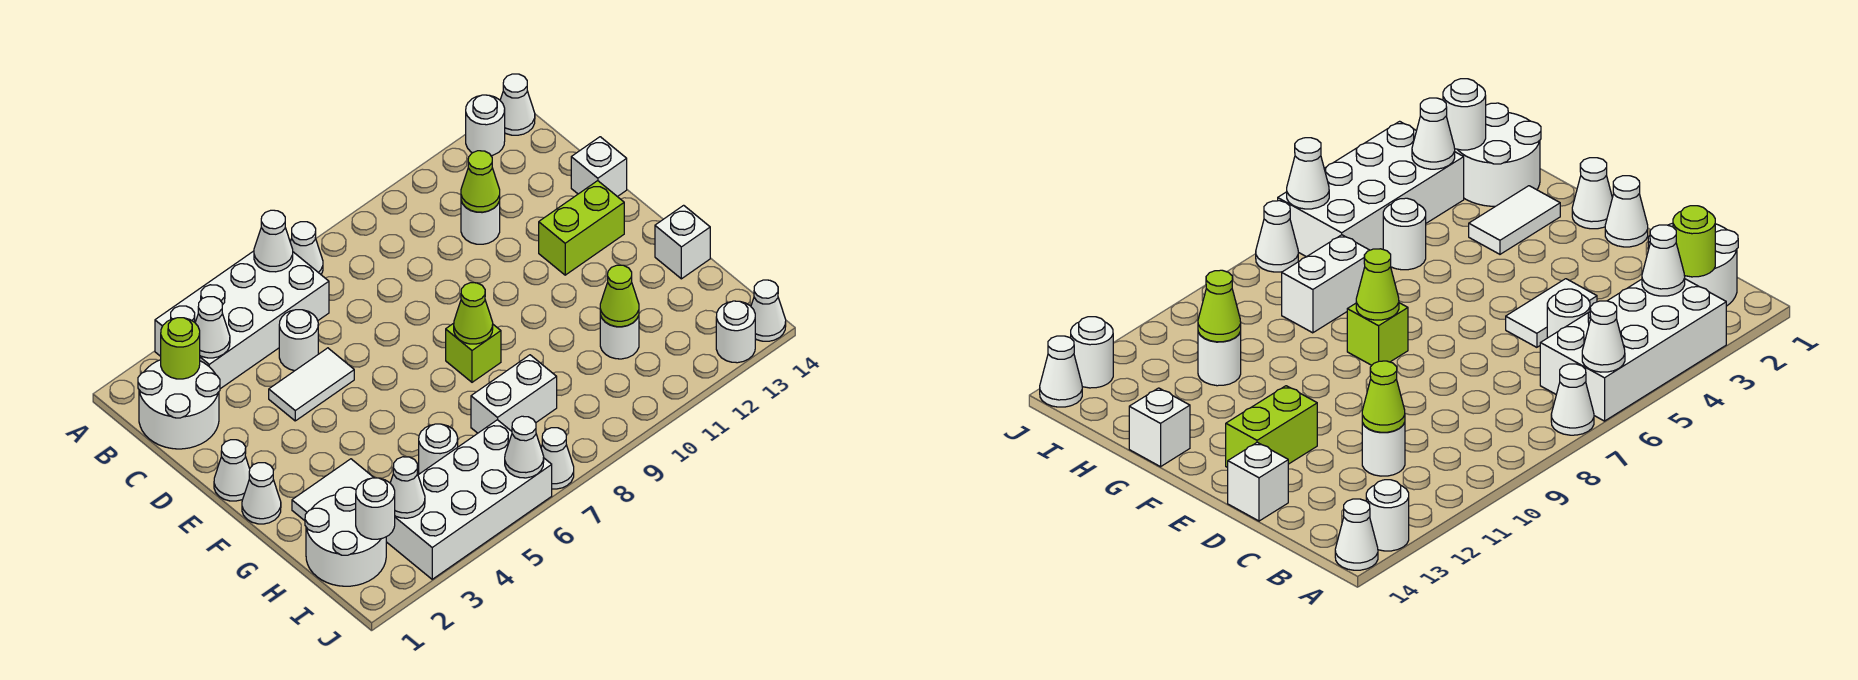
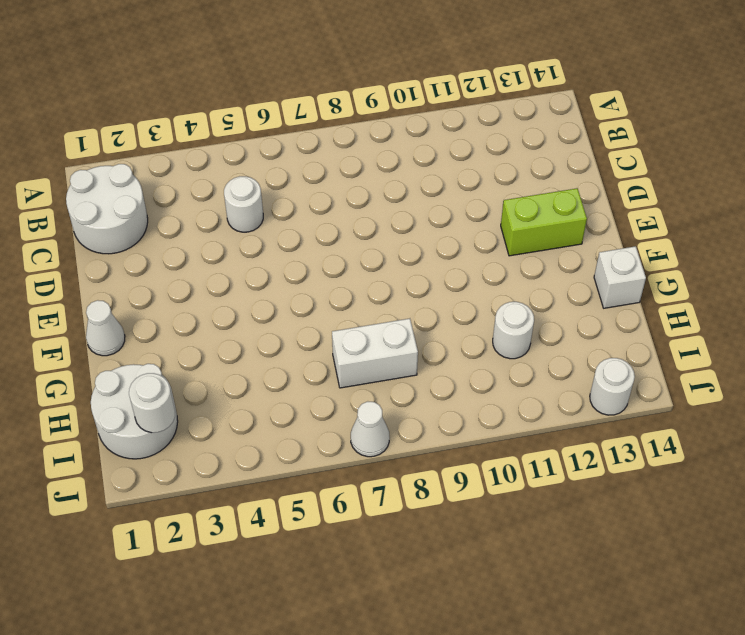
none -> white brick A3:B6 level 1
none -> white cone A7 level 1
none -> white round brick A13 level 1
none -> white cone A14 level 1

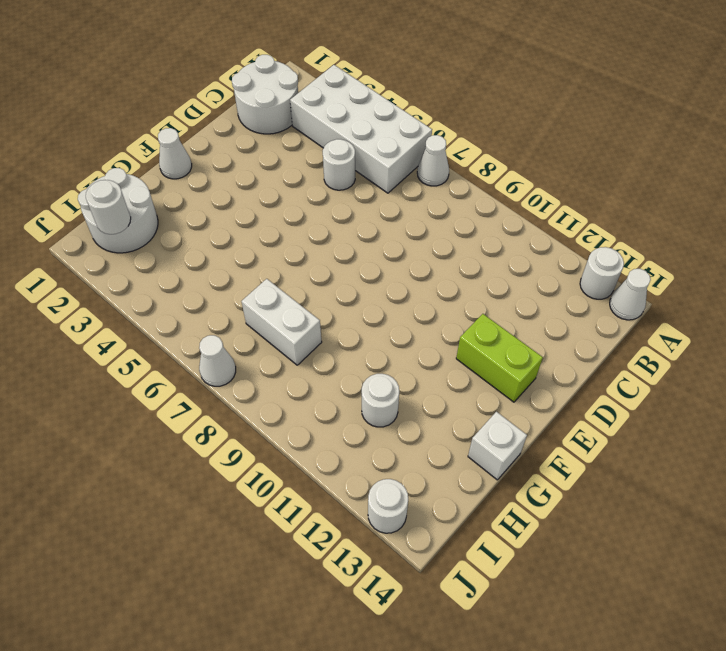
none -> white round brick C11 level 1
none -> white tile D4:D5 level 1
none -> white brick D14 level 1
none -> white cone E1 level 1

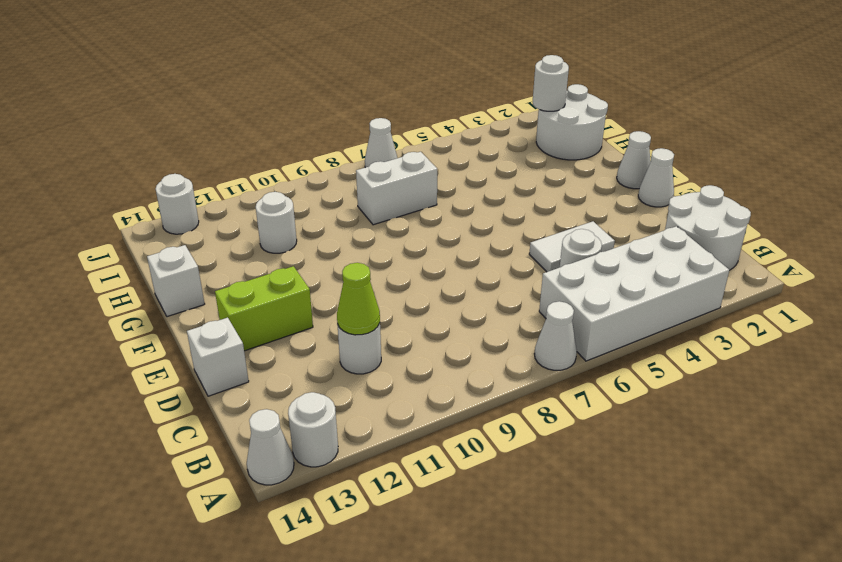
none -> lime brick F8 level 1
none -> white tile G2:G3 level 1
none -> white round brick H5 level 1
none -> white brick I3:J6 level 1

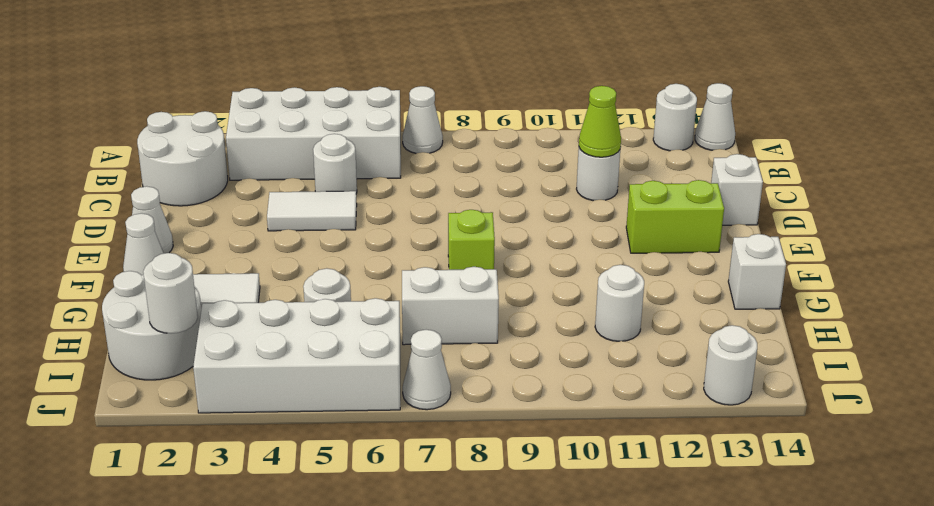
none -> white cone J14 level 1
none -> white cone A6 level 2
none -> lime round brick B2 level 2
none -> white cone B3 level 2

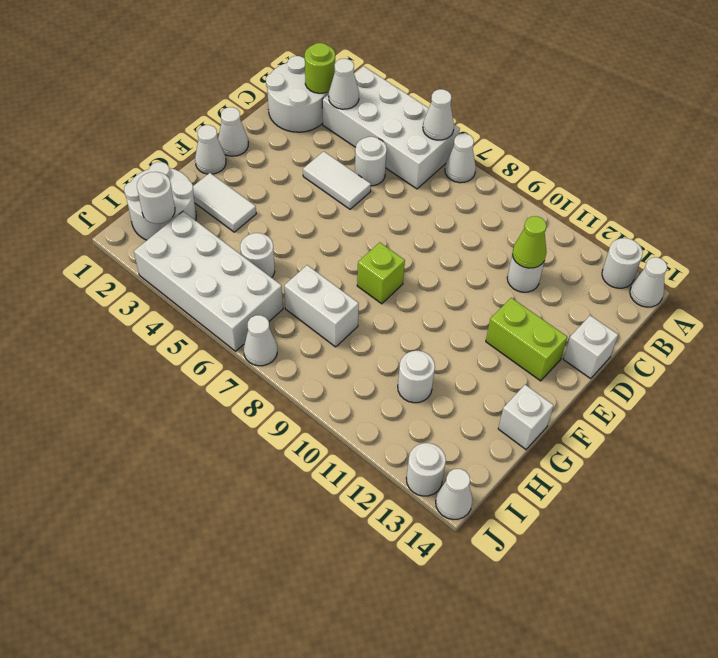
none -> lime cone F8 level 2
none -> lime cone H11 level 2
none -> white cone I3 level 2
none -> white cone J6 level 2

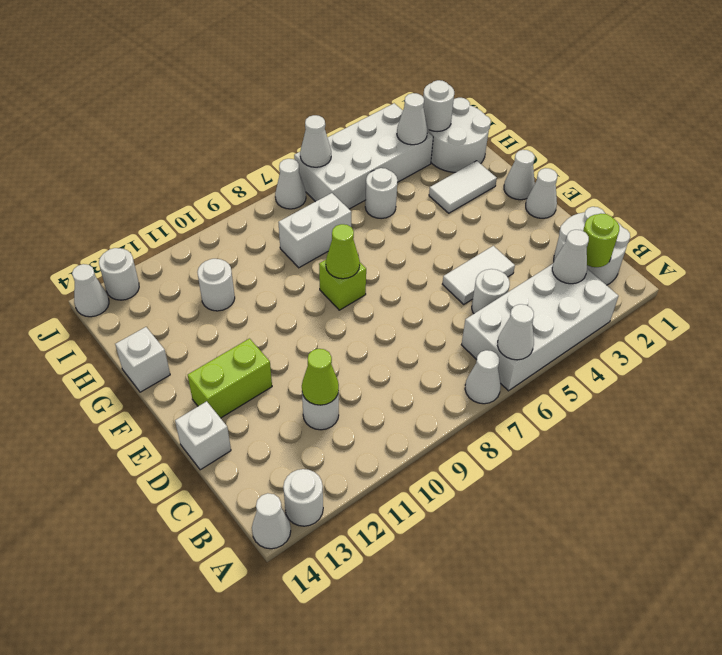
none -> lime cone H11 level 2

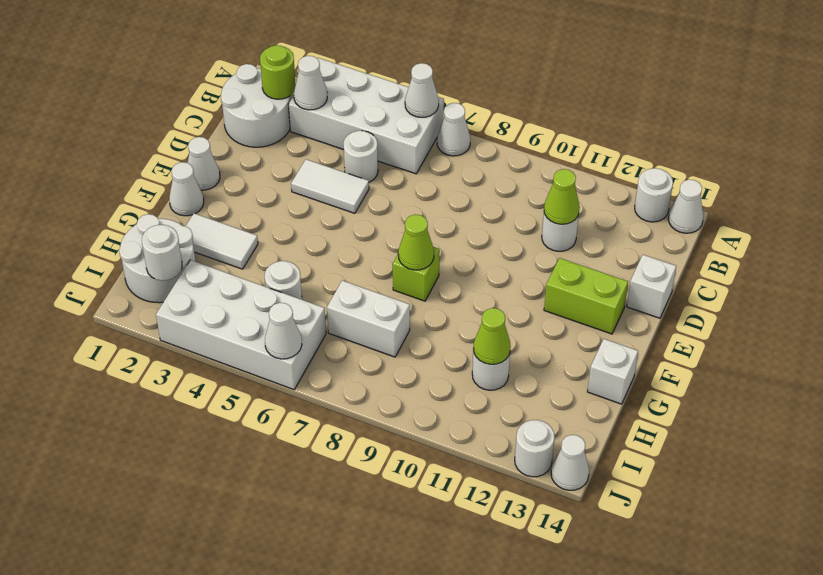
none -> white cone J7 level 1
none -> white cone I3 level 2

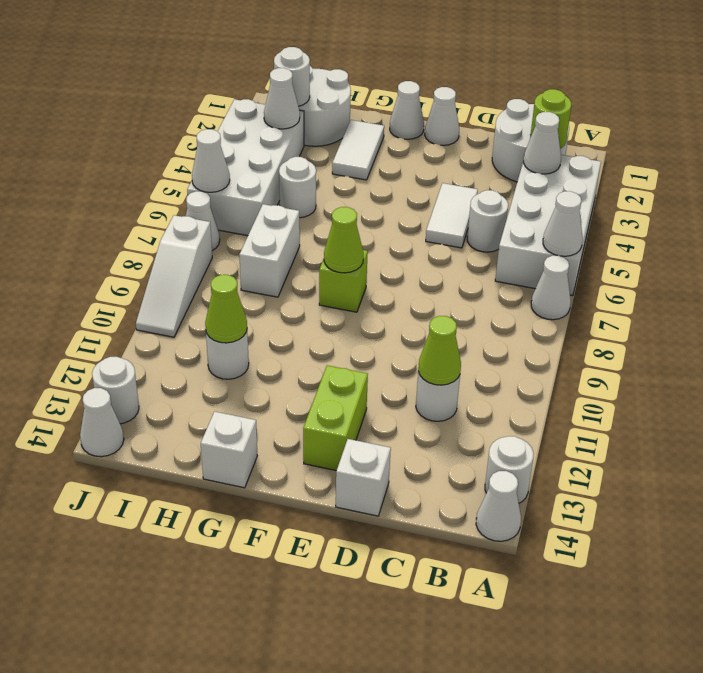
white slope J8:J10 level 1 top 8 -> none

